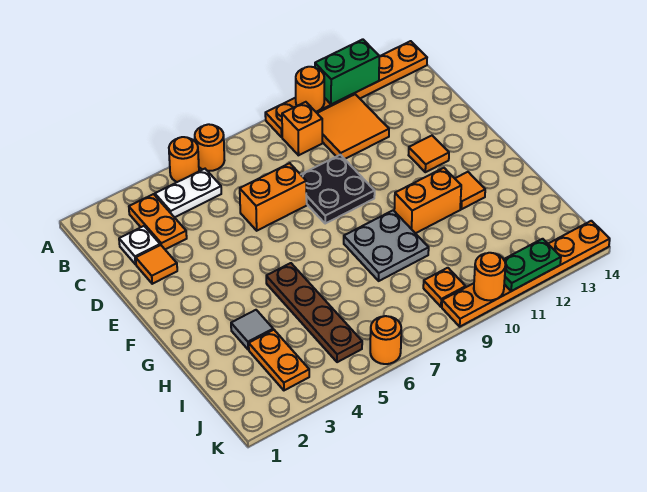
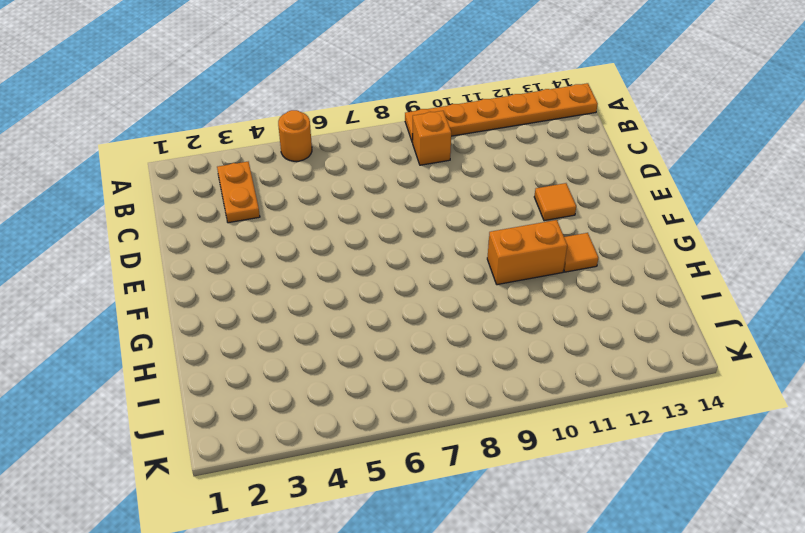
none -> orange round brick A6 level 1
none -> white plate B4:B5 level 1
none -> orange tile B10:C11 level 1

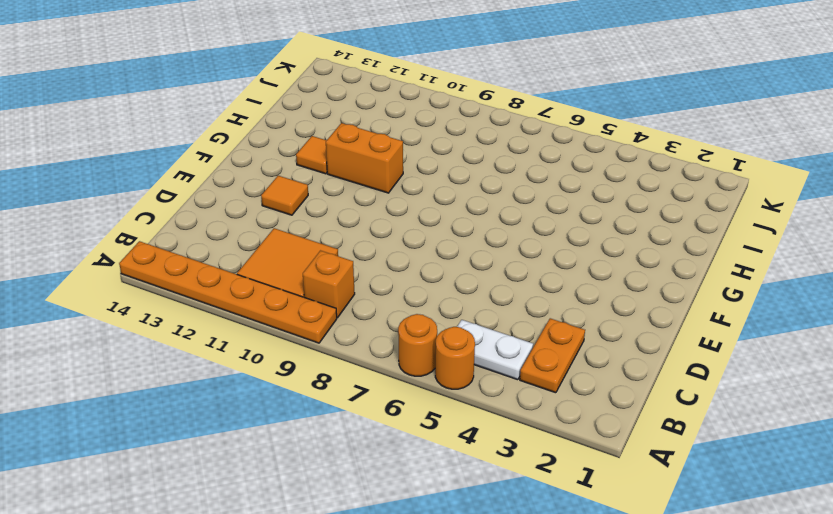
none -> white plate C2 level 1
none -> orange tile D2 level 1
none -> orange brick D6:D7 level 1

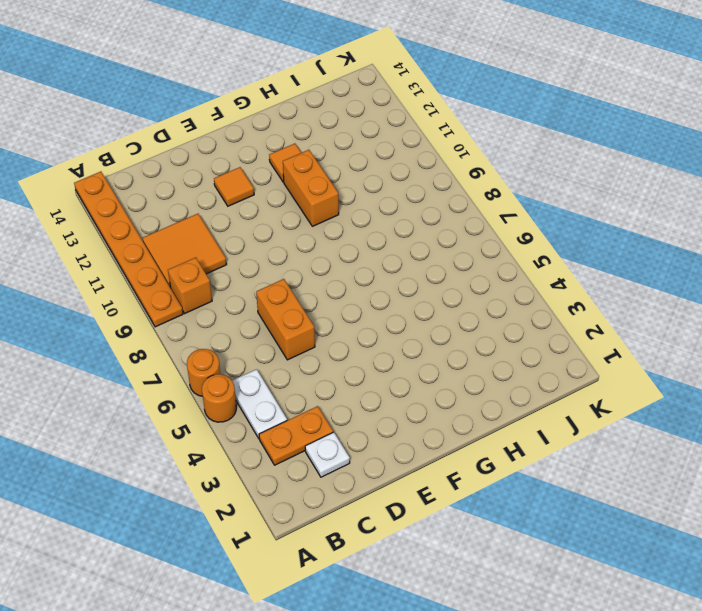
none -> orange tile D2 level 1
none -> black plate D8:E9 level 1
none -> brown plate G5:J5 level 1

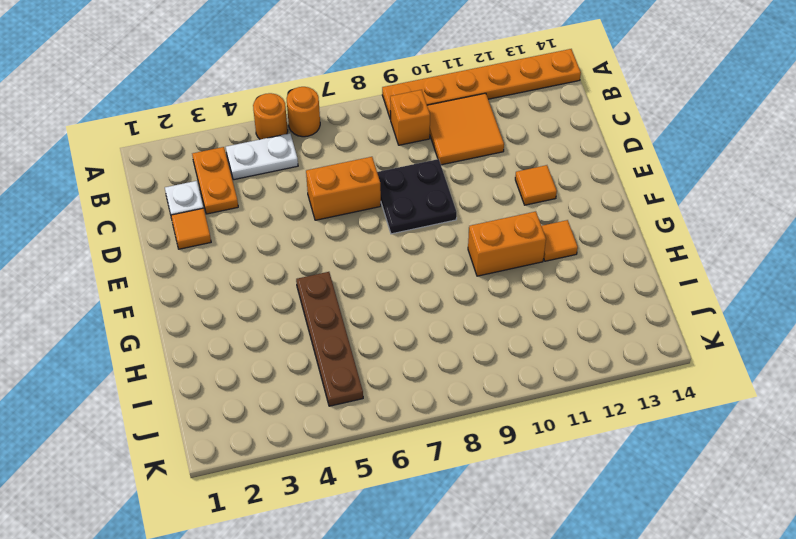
none -> grey plate G8:H9 level 1
none -> grey tile H3 level 1
none -> orange plate I3:J3 level 1

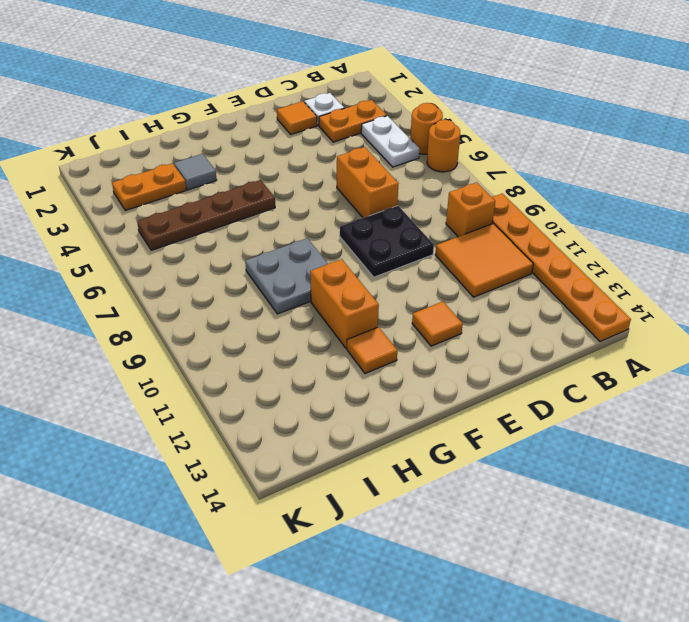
none -> orange plate J9 level 1
none -> orange round brick K6 level 1
none -> orange plate K9:K14 level 1

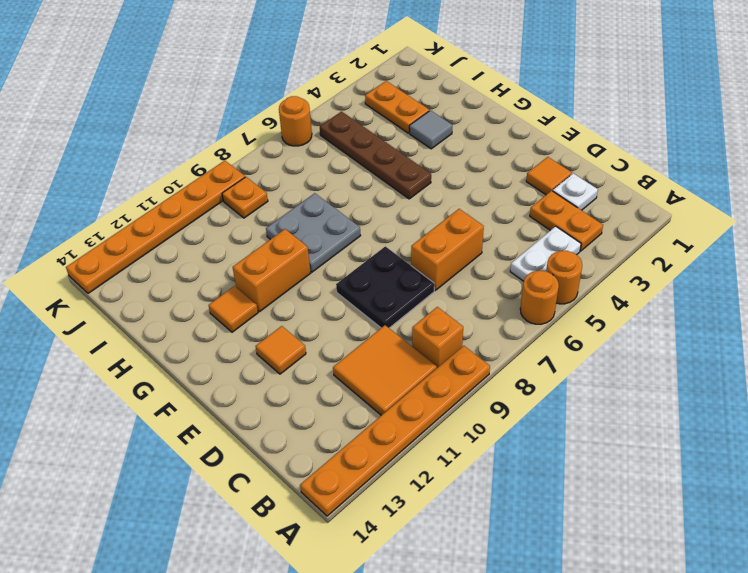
none -> orange round brick A10 level 2
none -> green brick A11:A12 level 2
none -> orange round brick K10 level 2

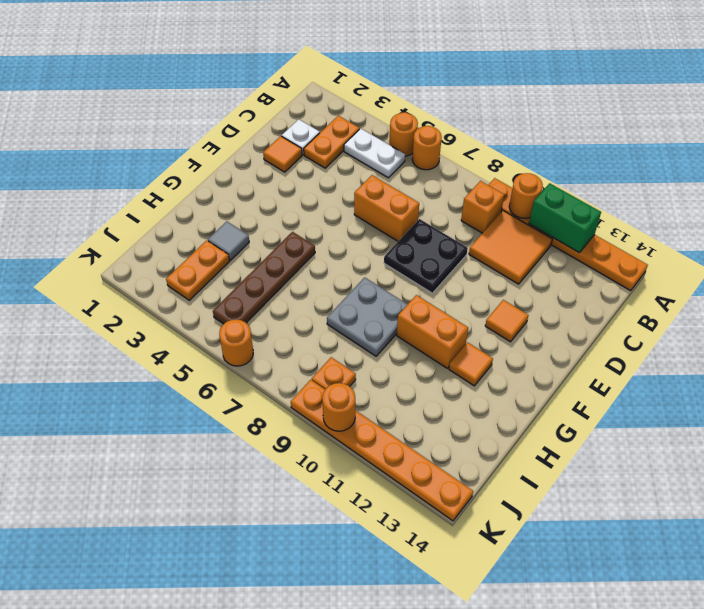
none -> green plate K11:K12 level 2

